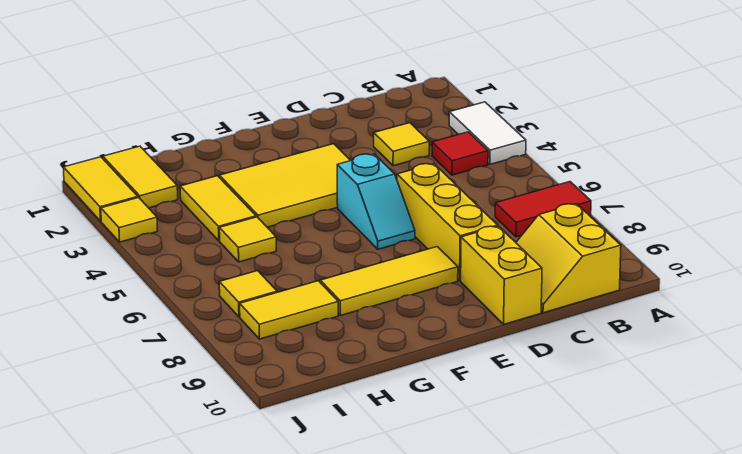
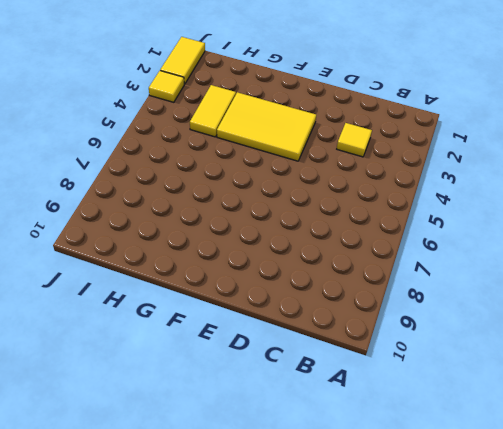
none -> white tile A3:A4 level 1
none -> red tile A7:B7 level 1
none -> red tile B4 level 1

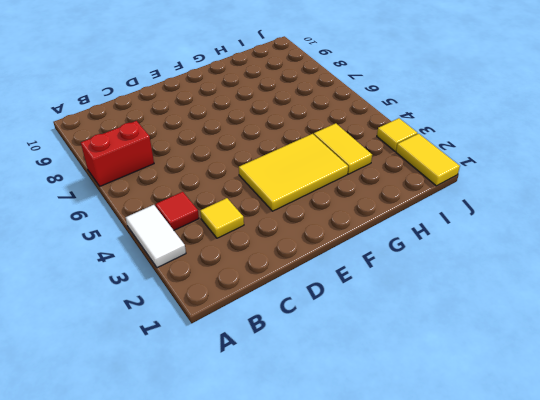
red brick A7:B7 level 1 -> red tile A7:B7 level 1
none -> yellow slope B9:C10 level 1 top B
none -> yellow brick D6:D8 level 1
none -> yellow brick D9:D10 level 1

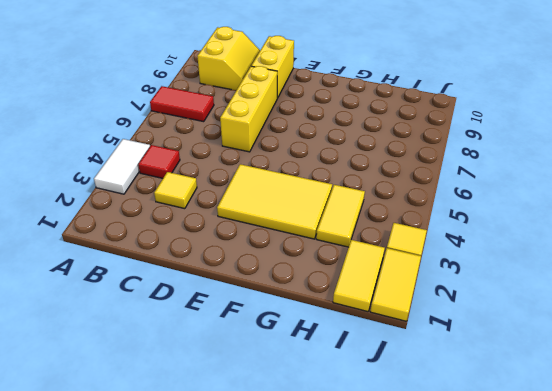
none -> cyan slope E5:E6 level 1 top 5
none -> yellow tile E8:G8 level 1
none -> yellow tile H5 level 1

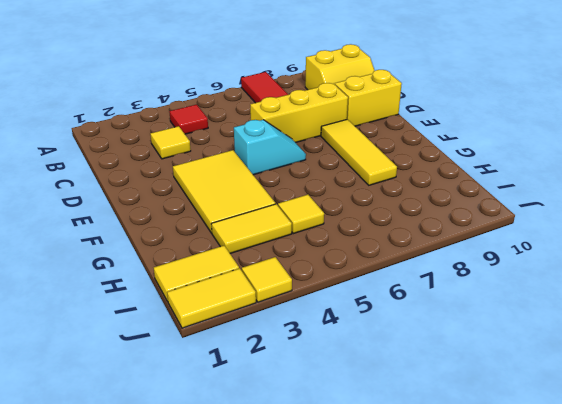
none -> white tile A3:A4 level 1
none -> yellow tile H8:I8 level 1
none -> yellow tile I7 level 1

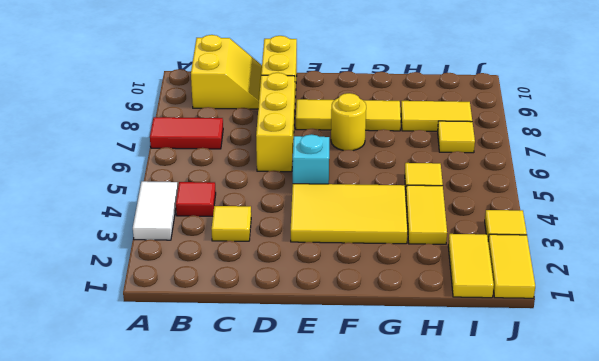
yellow round brick F7 level 1 -> none

